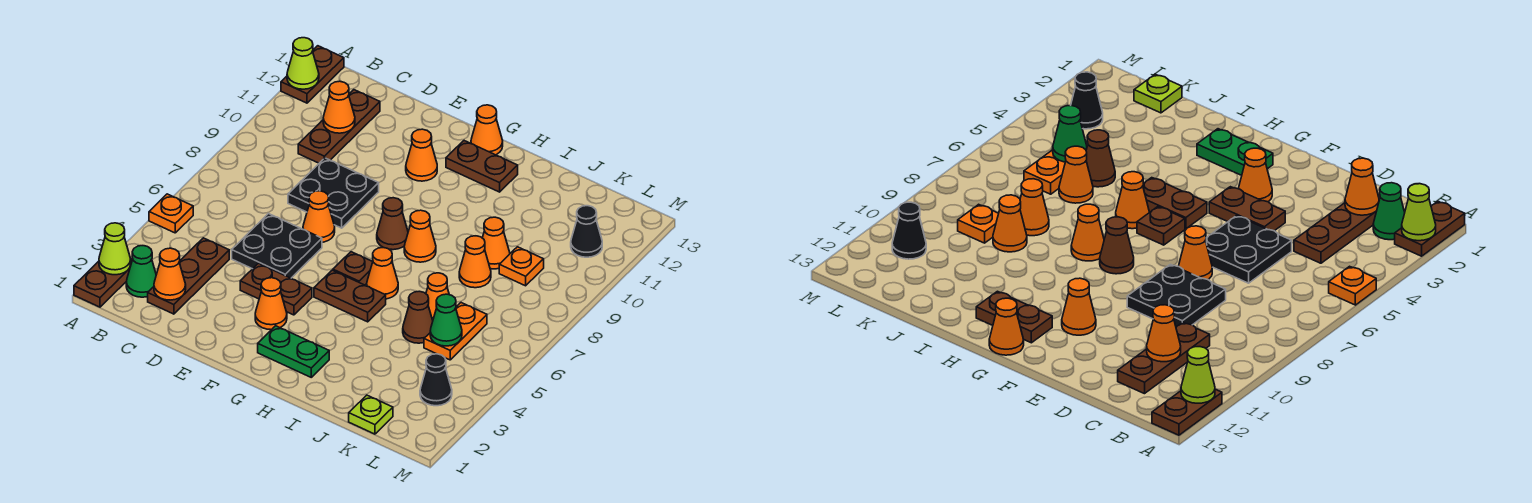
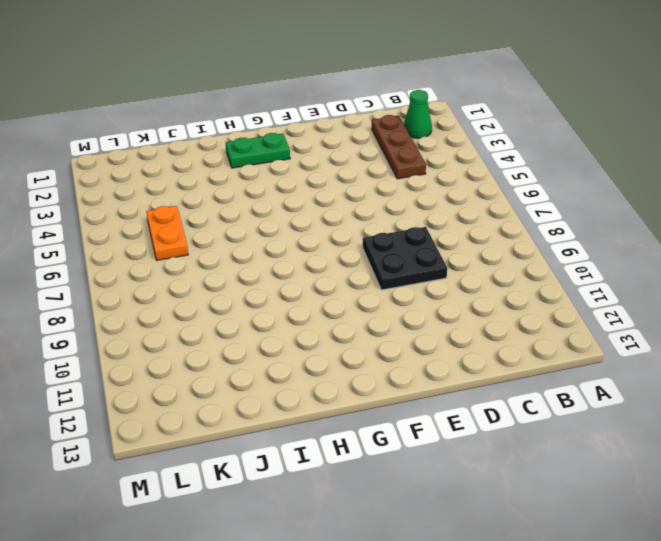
none -> brown plate A1:A2 level 1
none -> orange plate A5 level 1
none -> brown plate A12:A13 level 1
none -> brown plate C10:C12 level 1

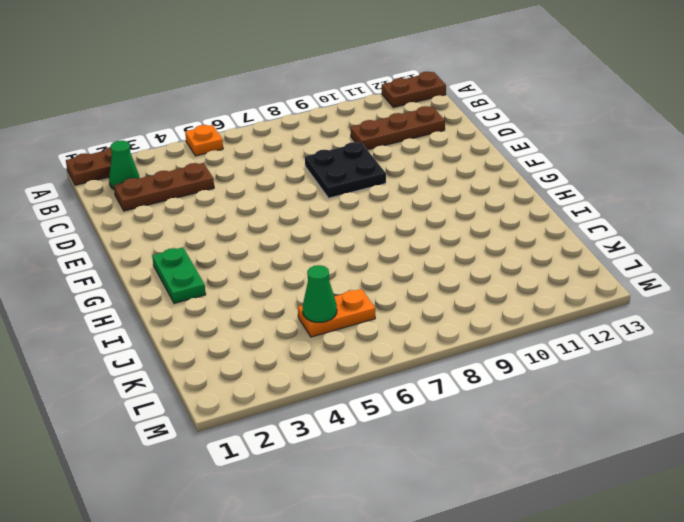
none -> black plate D5:E6 level 1
none -> brown plate E4:F4 level 1
none -> orange cone E7 level 1
none -> orange cone F3 level 1

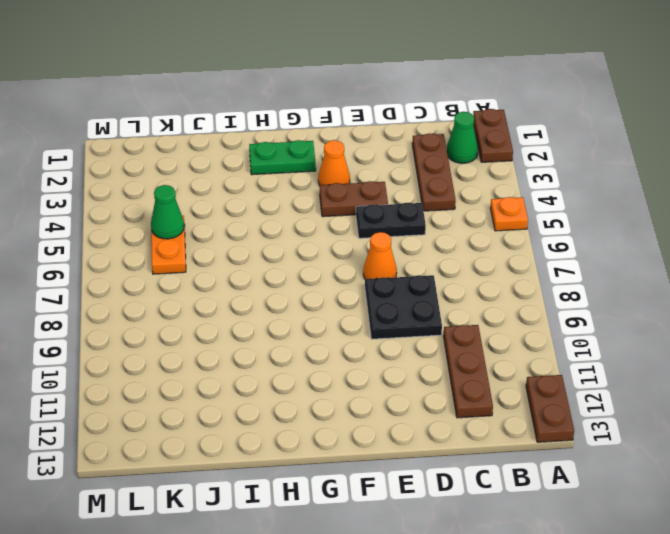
black plate D5:E5 level 1 -> black plate D5:E6 level 1
none -> orange cone F11 level 1
none -> brown plate G5:H5 level 1
none -> brown plate G6 level 1
none -> brown cone G8 level 1

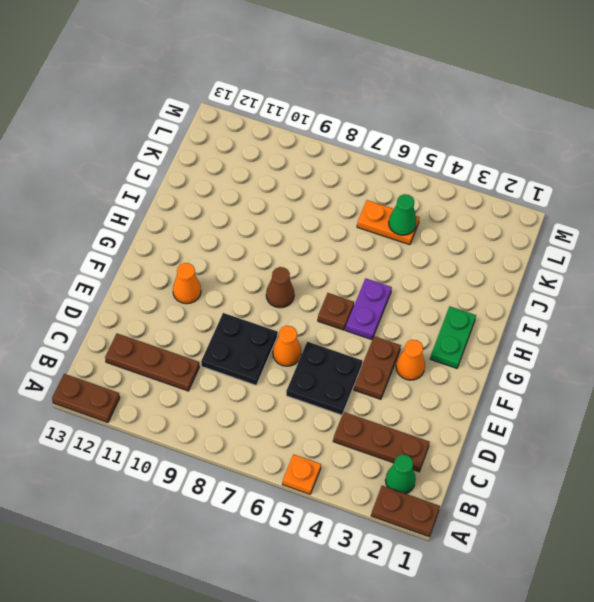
purple plate G5:H5 level 1 -> brown plate G5:H5 level 1
none -> brown plate G12:H12 level 1
none -> orange cone G13 level 1
none -> orange cone H6 level 1
none -> orange cone H8 level 1

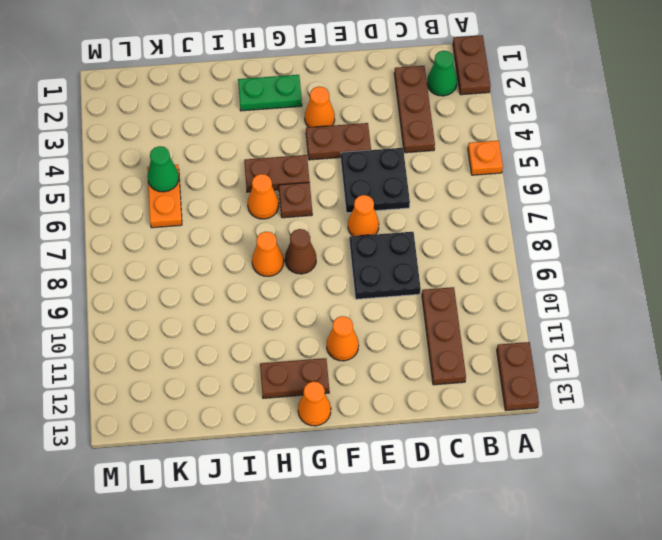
none -> brown cone J5 level 1
none -> orange cone J6 level 1
none -> orange cone J8 level 1
none -> orange cone J9 level 1

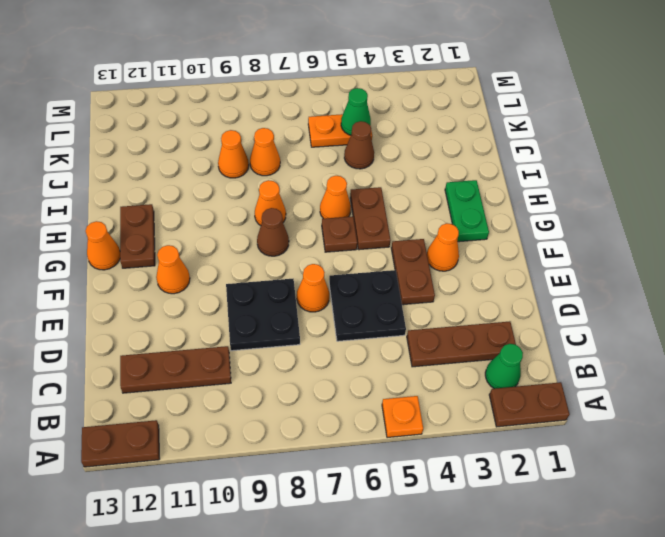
none -> orange cone J6 level 1
none -> lime plate K1 level 1
none -> orange plate K9 level 1
none -> black cone L3 level 1

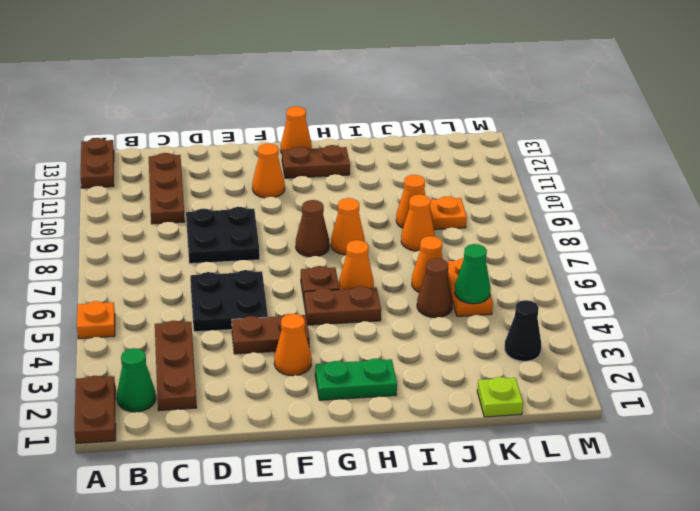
none -> orange cone E7 level 1
none -> black cone L11 level 1
none -> lime cone A2 level 2
none -> lime cone A12 level 2

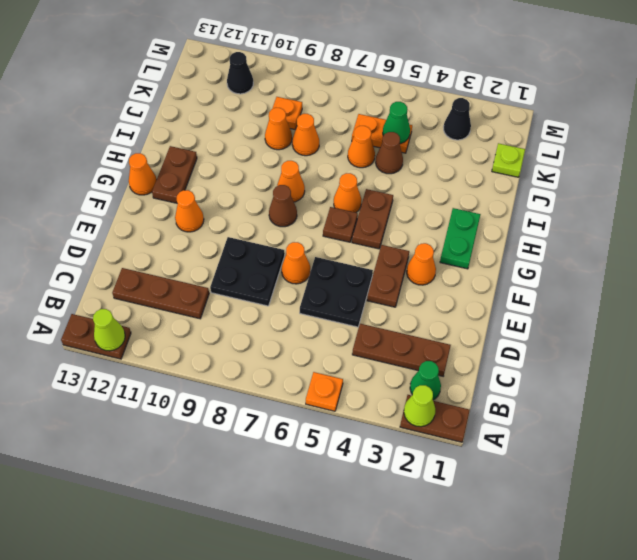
none -> orange cone C2 level 2
none -> orange cone C11 level 2

